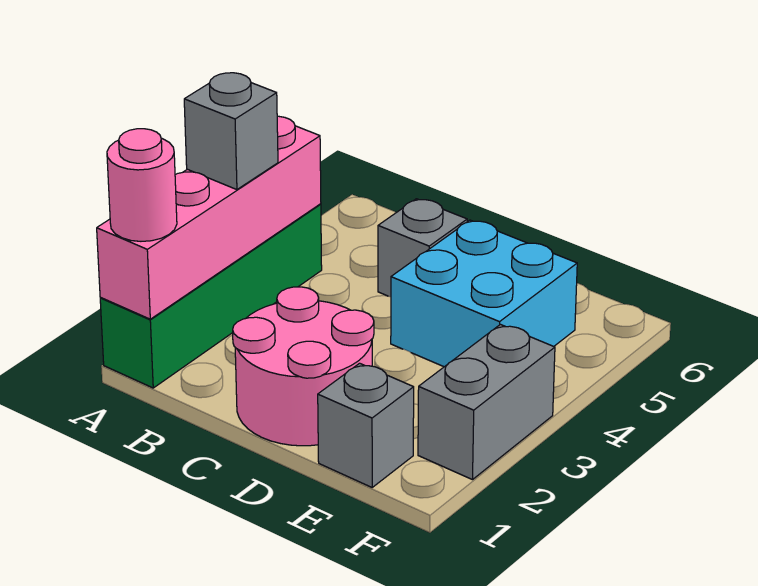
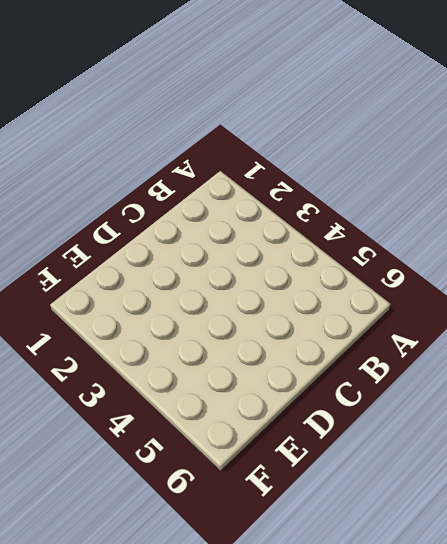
none -> green brick A1:A4 level 1
none -> pink round brick C1:D2 level 1

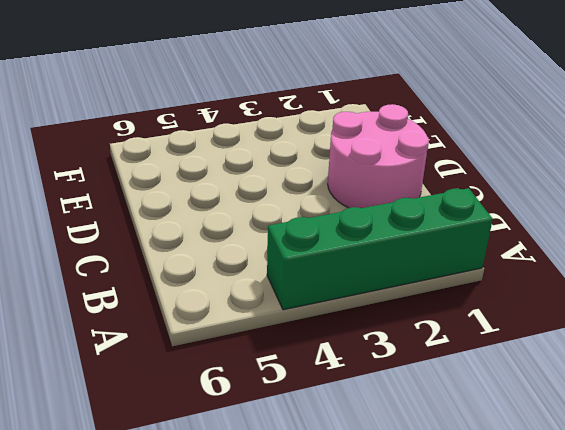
none -> grey brick C5 level 1
none -> cyan brick D4:E5 level 1

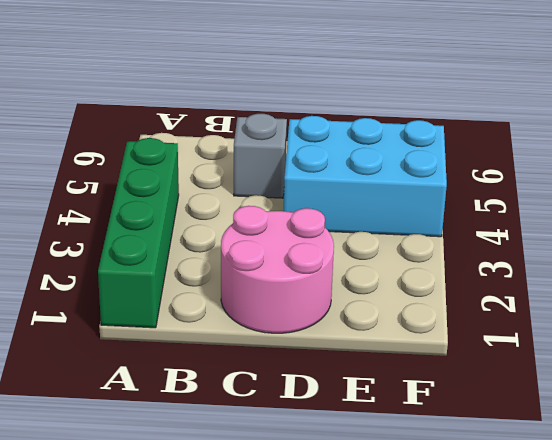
cyan brick D4:F5 level 1 -> cyan brick D4:E5 level 1
none -> grey brick E1 level 1
none -> grey brick F2:F3 level 1

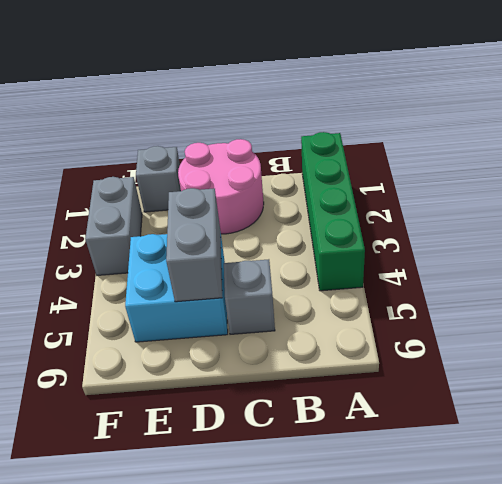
grey brick D4:D5 level 2 -> none
none -> pink brick A1:A4 level 2
none -> pink round brick A1 level 3

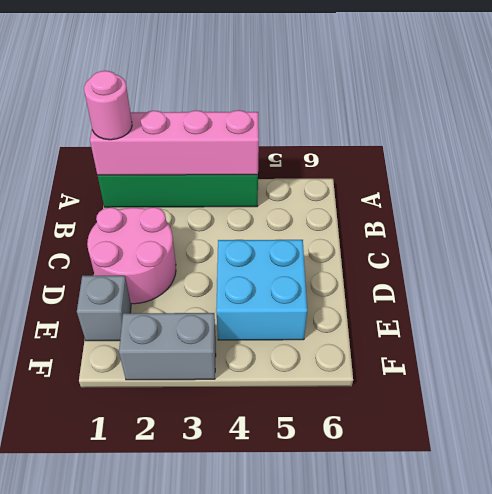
none -> grey brick C5 level 1
none -> grey brick A3 level 3

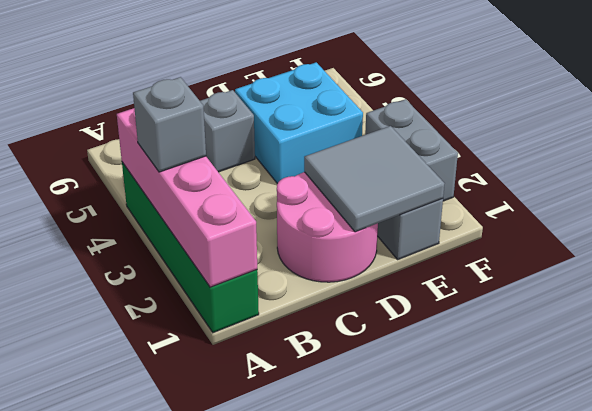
grey tile D1:E2 level 2 -> none
none -> pink round brick A1 level 3

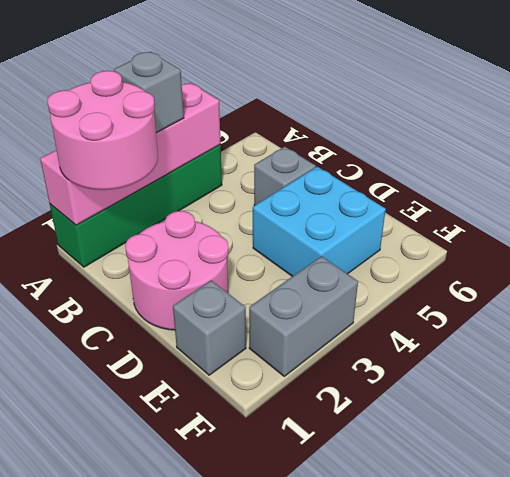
pink round brick A1:B2 level 3 -> pink round brick A1 level 3

